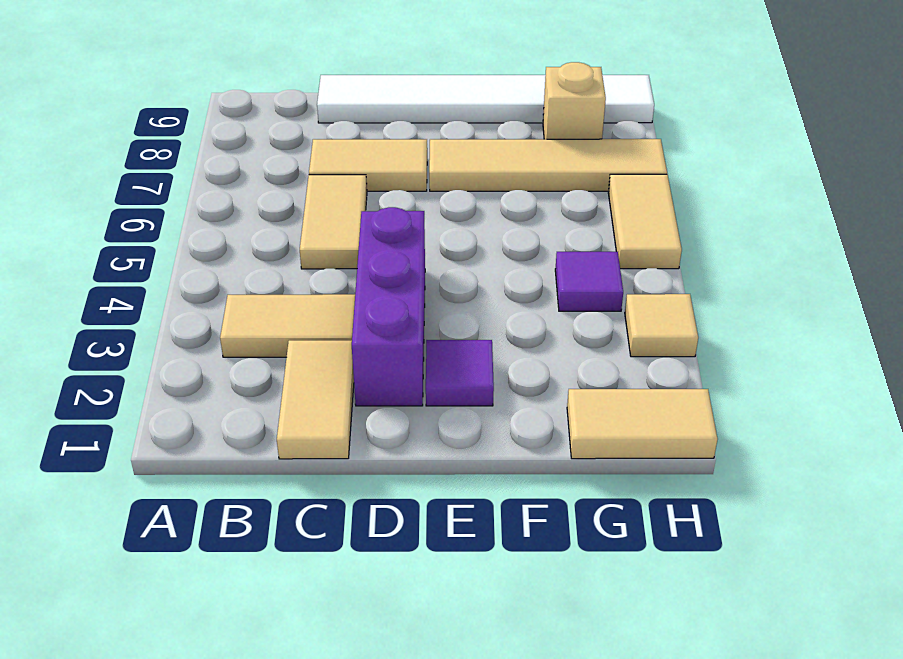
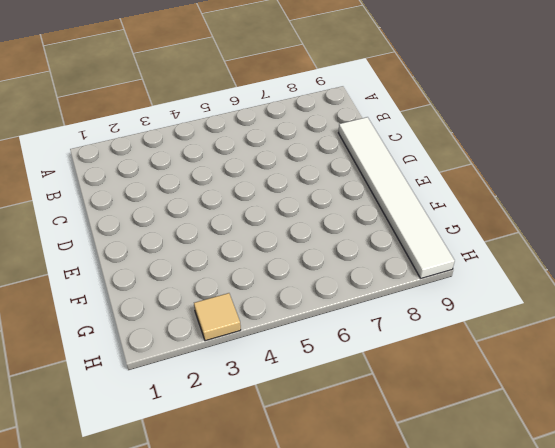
none -> tan tile B3:C3 level 1
none -> tan tile C1:C2 level 1
none -> tan tile C5:C6 level 1

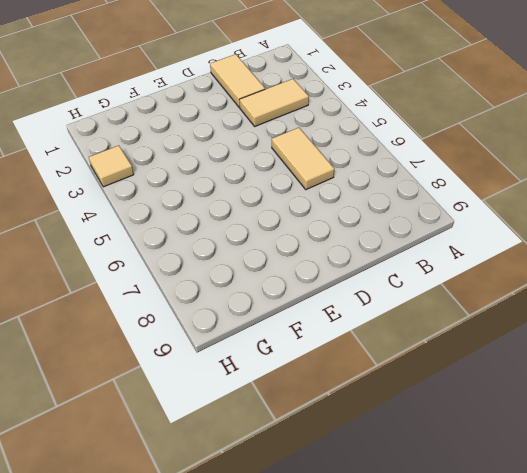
none -> tan tile C7:D7 level 1
none -> white tile C9:H9 level 1
none -> purple brick D2:D4 level 1

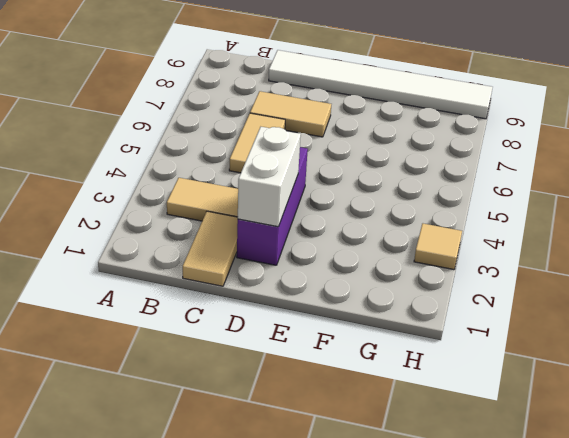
white brick D2:D3 level 2 -> none
none -> purple tile E2 level 1
none -> tan tile E7:H7 level 1
none -> tan tile G1:H1 level 1

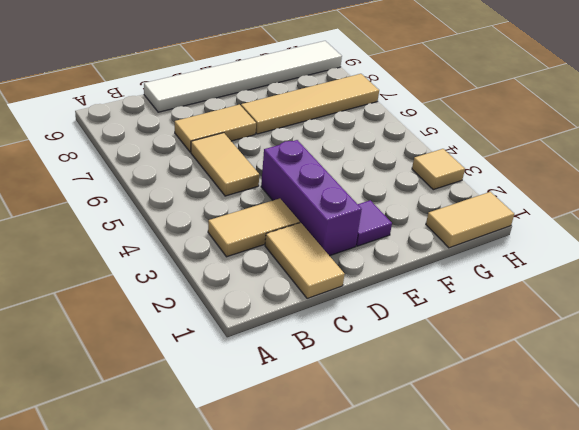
none -> purple tile G4 level 1
none -> tan brick G8 level 1
none -> tan tile H5:H6 level 1

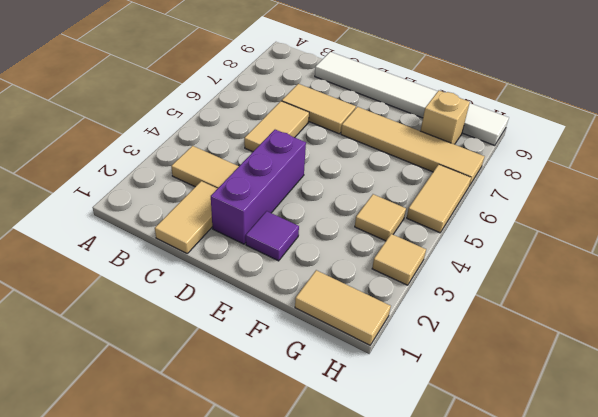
tan tile G4 level 1 -> purple tile G4 level 1

